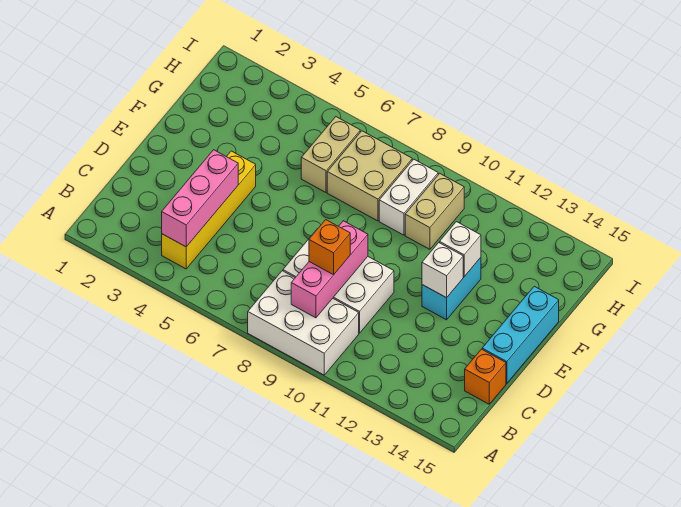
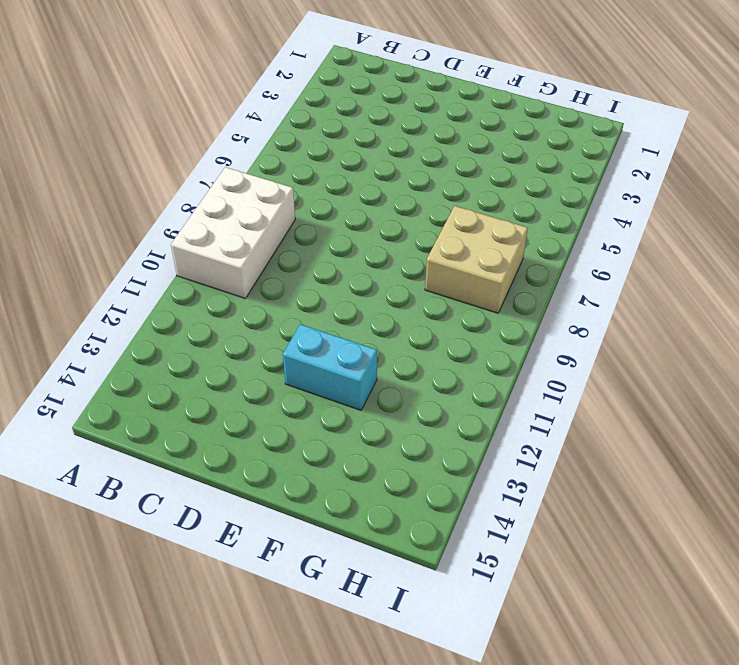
none -> yellow brick B4:E4 level 1
none -> white brick C8:D10 level 1
none -> orange brick C15 level 1

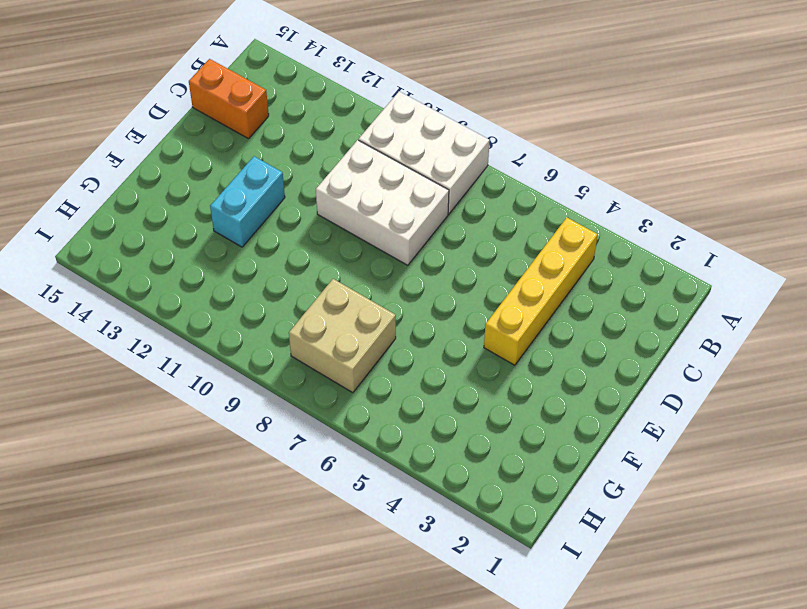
orange brick C14:C15 level 1 -> orange brick C15 level 1
none -> cyan brick D15:F15 level 1
none -> tan brick G6:H6 level 1
none -> white brick G9:H9 level 1

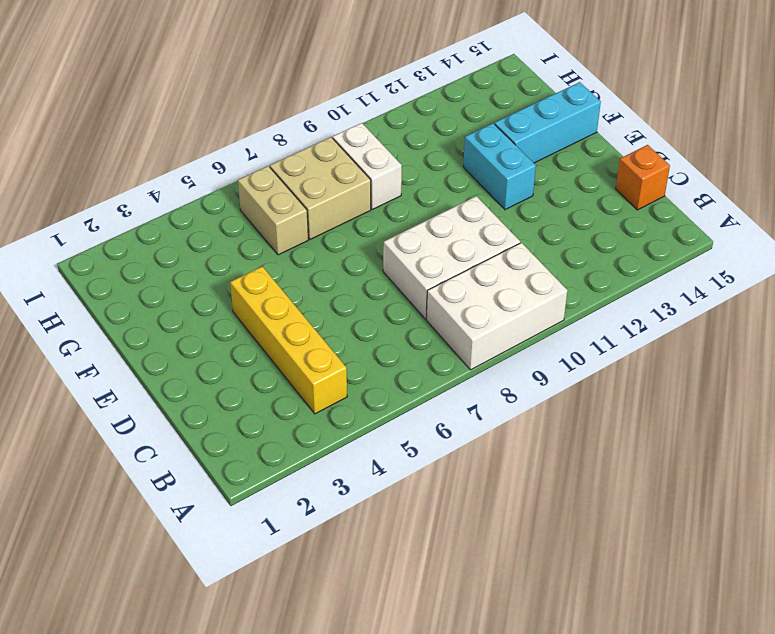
cyan brick F13:F15 level 1 -> cyan brick D15:F15 level 1
none -> tan brick G10:H10 level 1
none -> pink brick B4:D4 level 2
none -> pink brick B9:D9 level 2

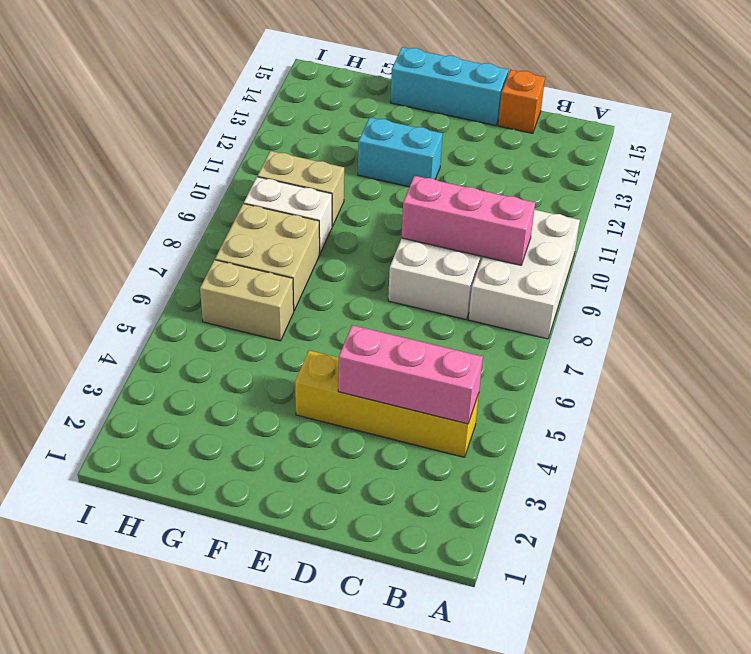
none -> white brick E12 level 2
none -> white brick F12 level 2
none -> orange brick C9 level 3

